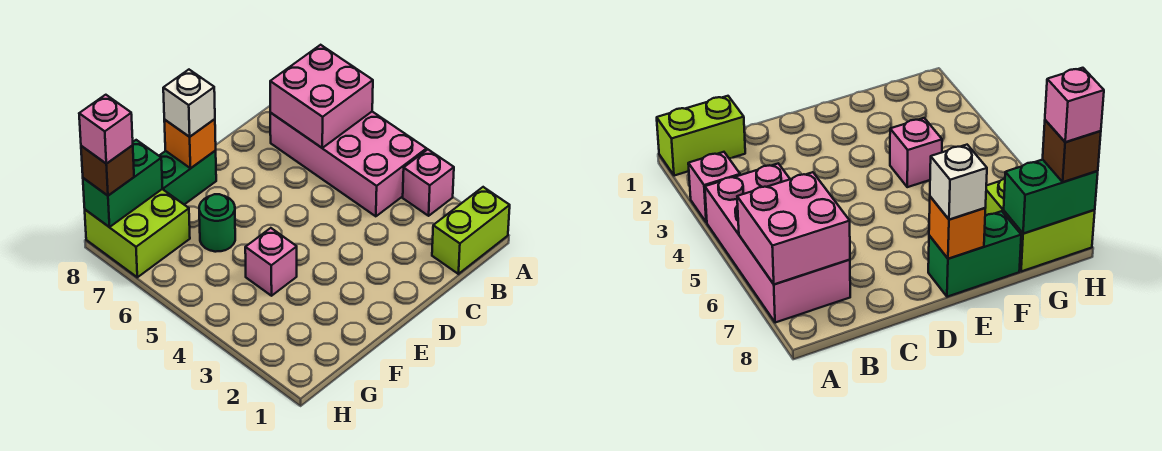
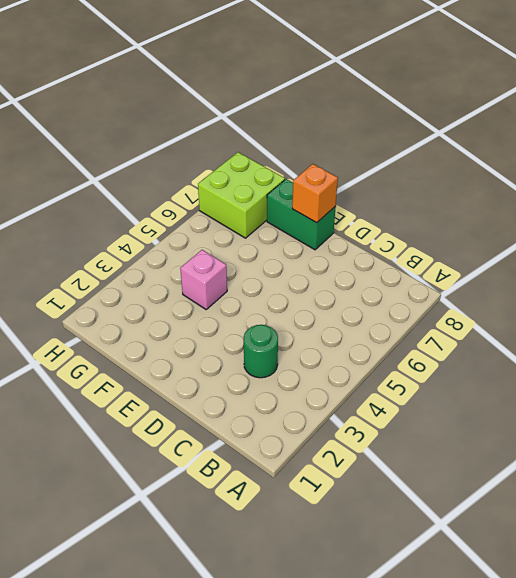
green round brick C3 level 1 -> green round brick F6 level 1
none -> lime brick A1:B1 level 1
none -> pink brick A3 level 1
none -> pink brick A4:B7 level 1

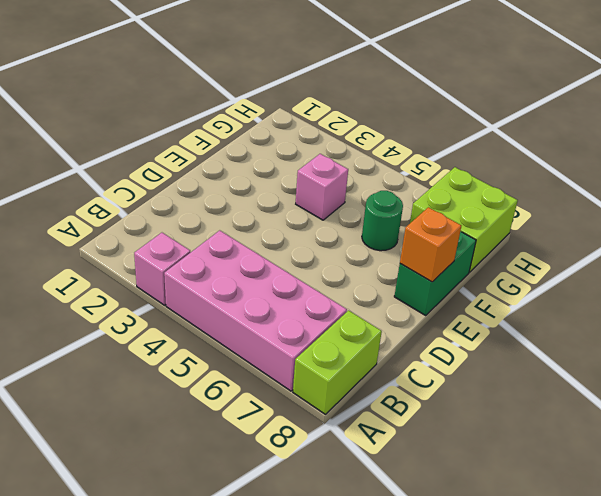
lime brick A8:B8 level 1 -> lime brick A1:B1 level 1
none -> pink brick A6:B7 level 2
none -> green brick G8:H8 level 2
none -> white brick E8 level 3

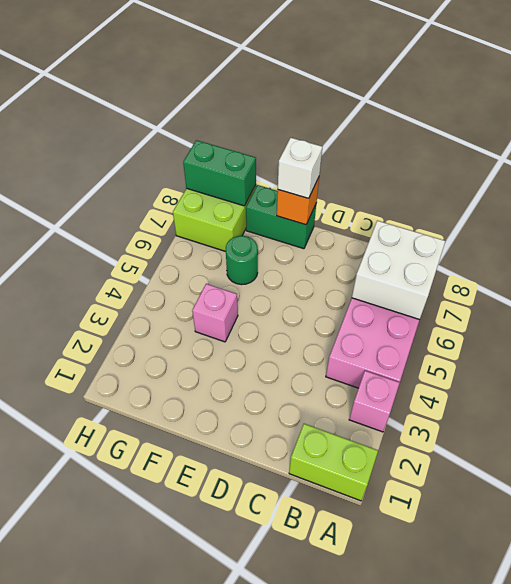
white brick A6:B7 level 2 -> pink brick A6:B7 level 2
none -> brown brick H8 level 3
none -> pink brick H8 level 4

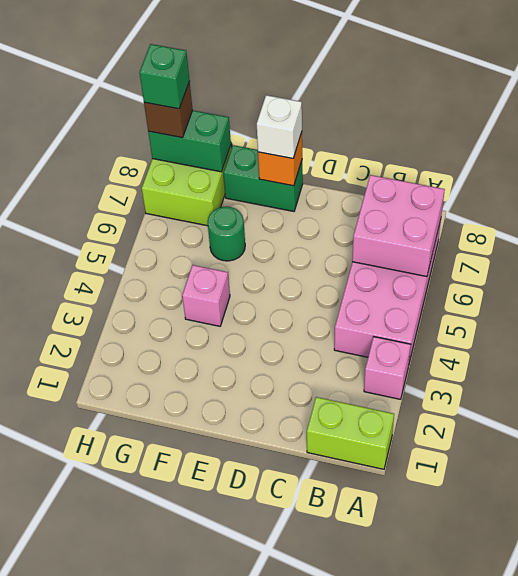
green brick H8 level 4 -> pink brick H8 level 4

